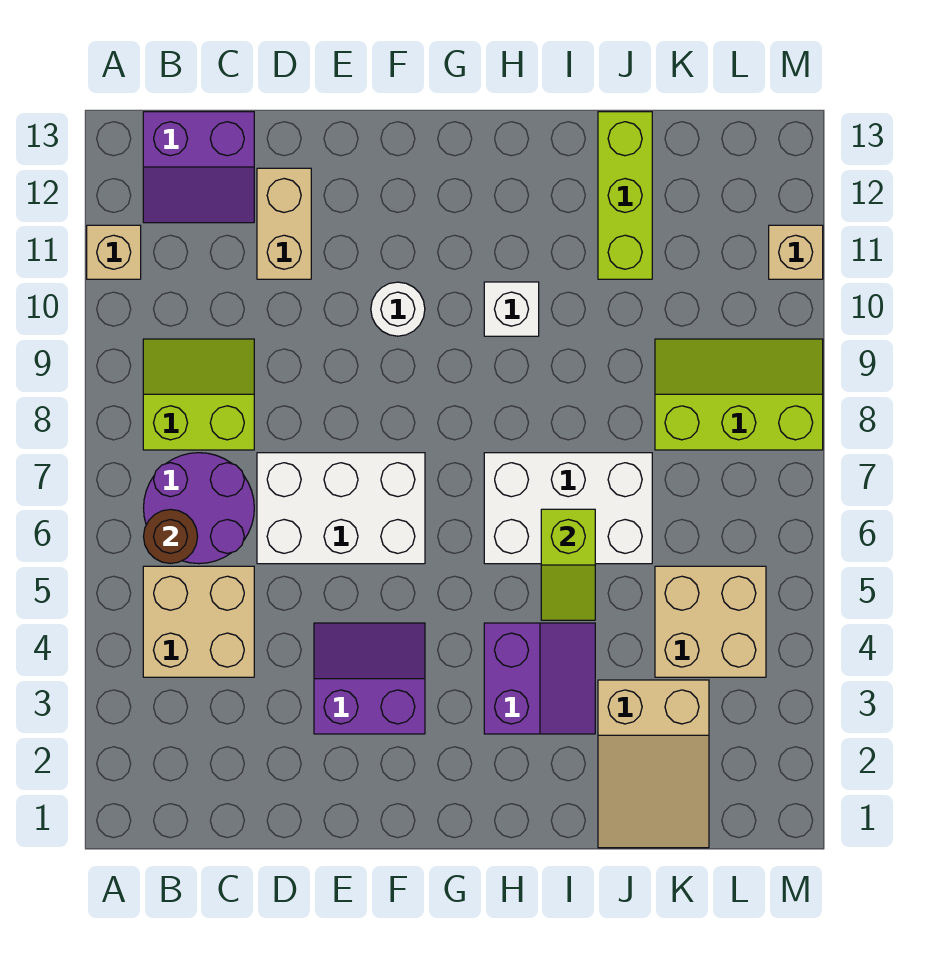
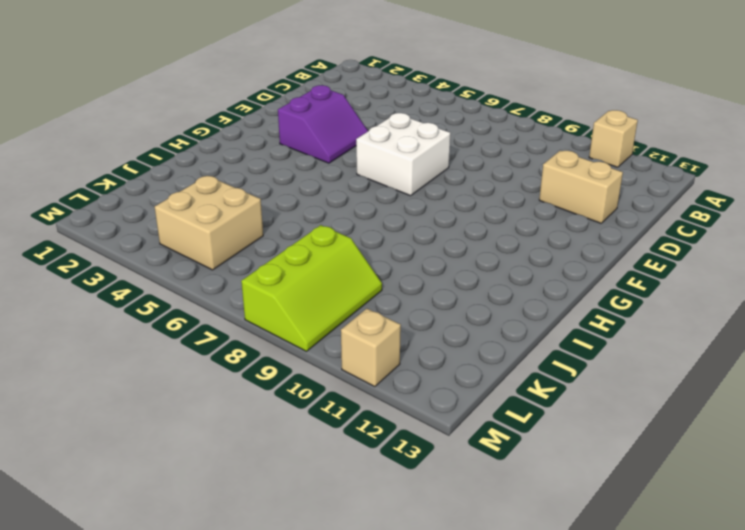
white brick E6:F7 level 1 -> white brick D6:F7 level 1
none -> tan brick B4:C5 level 1
none -> purple round brick B6:C7 level 1
none -> lime slope B8:C9 level 1 top 8

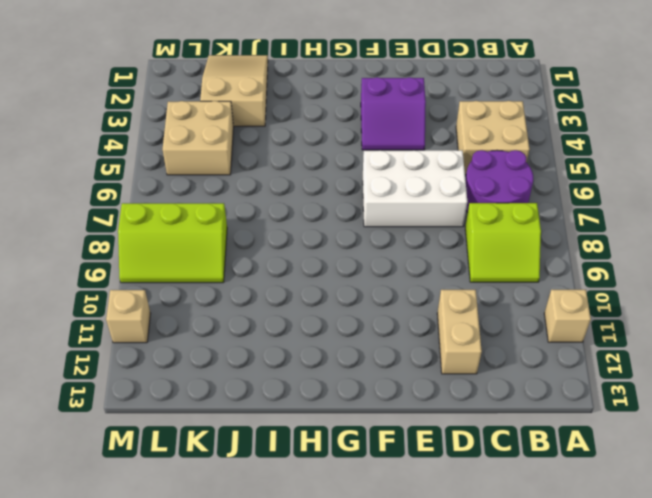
none -> purple slope B12:C13 level 1 top 13
none -> white round brick F10 level 1
none -> purple slope H3:I4 level 1 top H

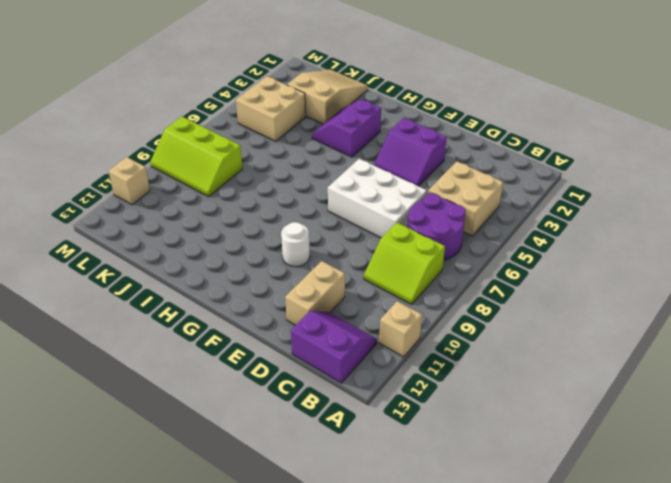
none -> white brick H6:J7 level 1
none -> white brick H10 level 1
none -> lime brick J11:J13 level 1

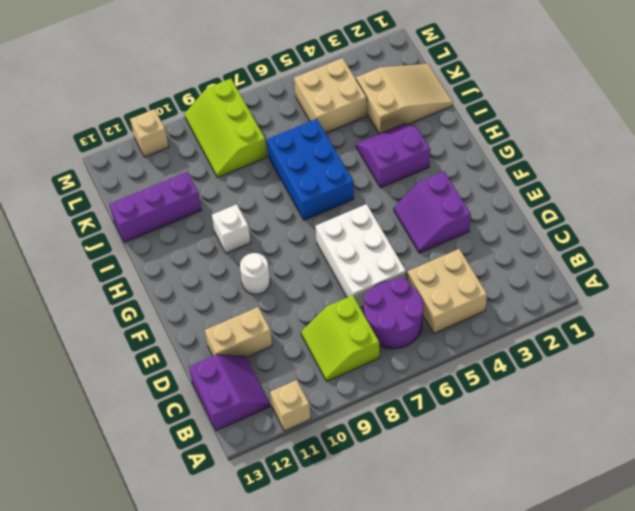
blue brick H6:J7 level 1 -> white brick H6:J7 level 1
purple brick J11:J13 level 1 -> lime brick J11:J13 level 1
none -> brown round brick B6 level 2
none -> lime slope I5:I6 level 2 top 6

